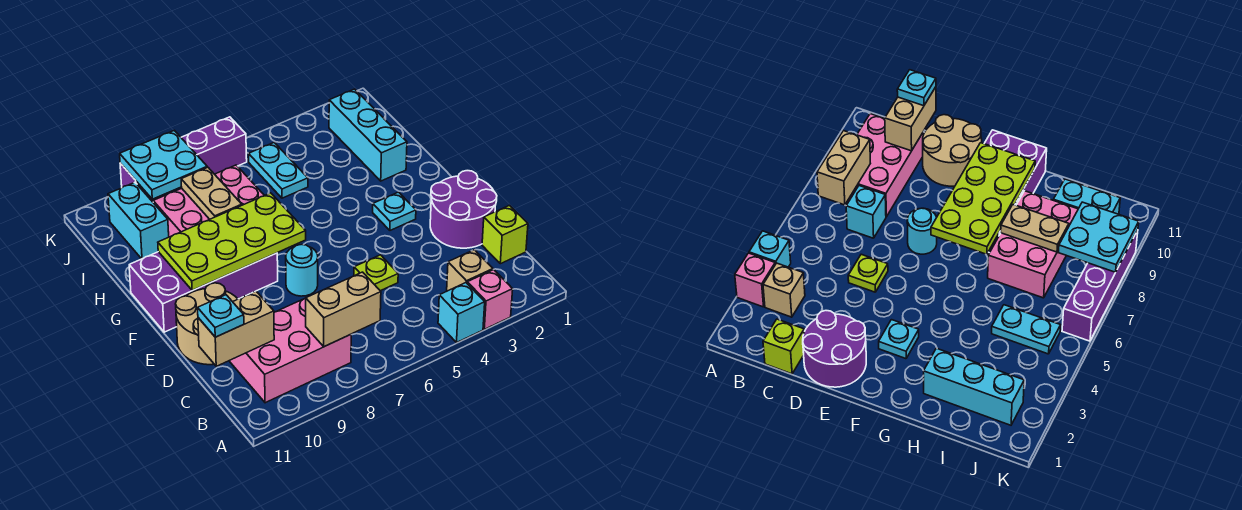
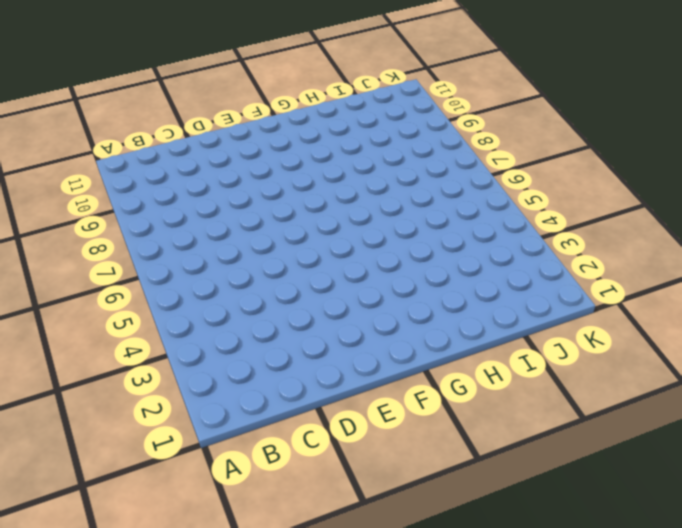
none -> pink brick A3 level 1
none -> cyan brick A4 level 1
none -> tan brick B3 level 1

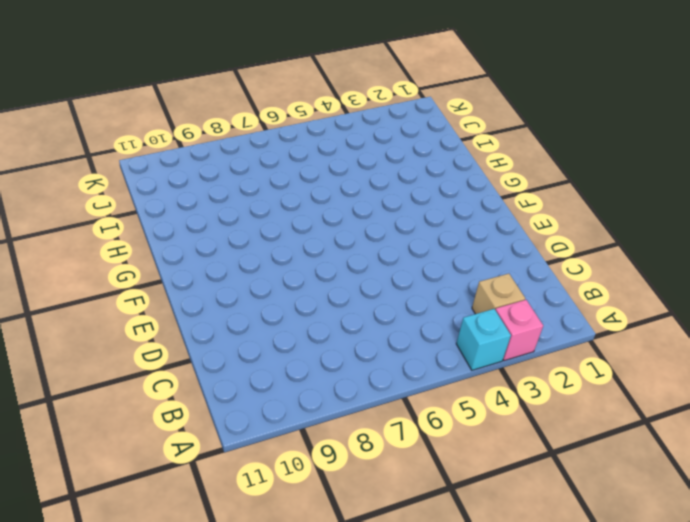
none -> pink brick B8:C10 level 1
none -> lime brick C1 level 1
none -> cyan brick C7 level 1

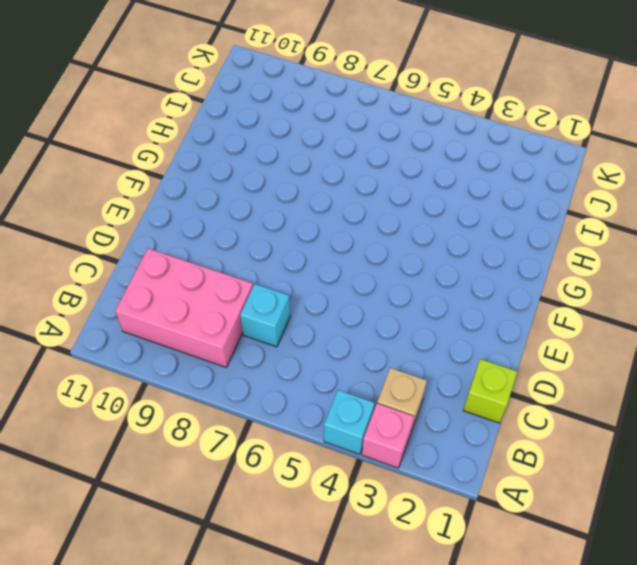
none -> purple round brick D1:E2 level 1
none -> lime plate D5 level 1
none -> tan round brick D10:E11 level 1

